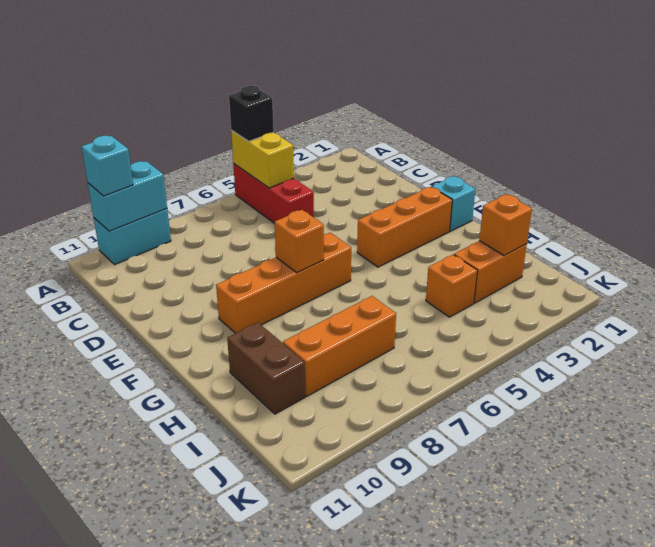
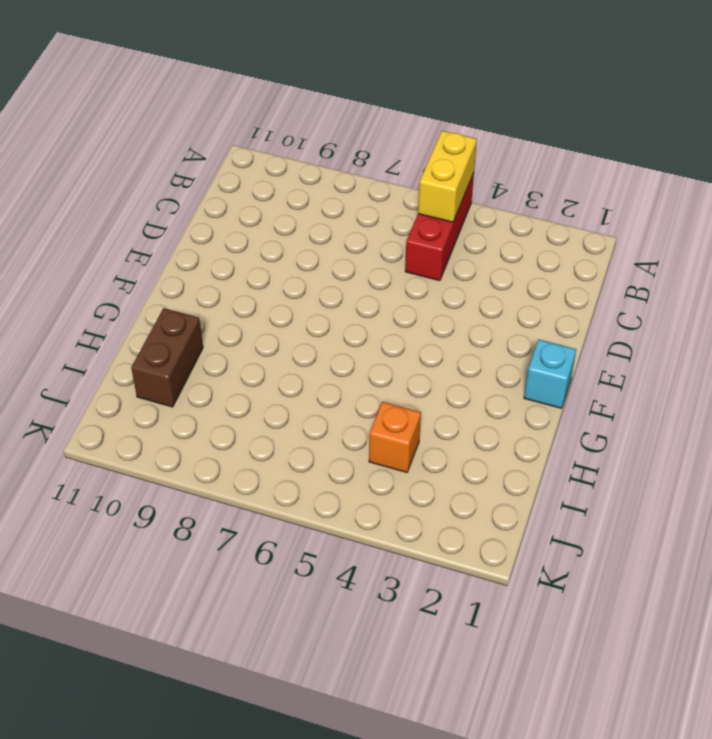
none -> cyan brick A9:A10 level 1
none -> orange brick F2:F4 level 1
none -> orange brick F6:F9 level 1

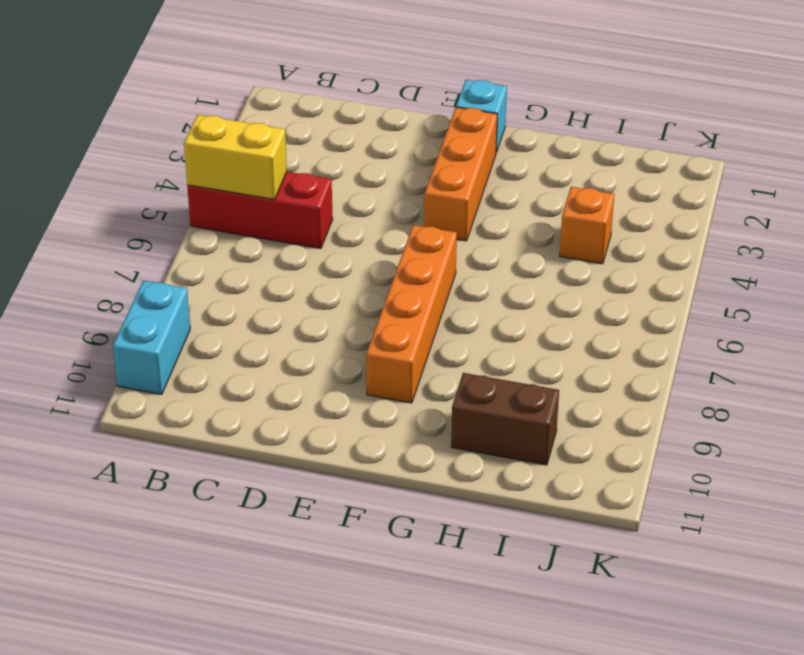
none -> orange brick I2:I3 level 1
none -> orange brick I7:I9 level 1
none -> cyan brick A9:A10 level 2

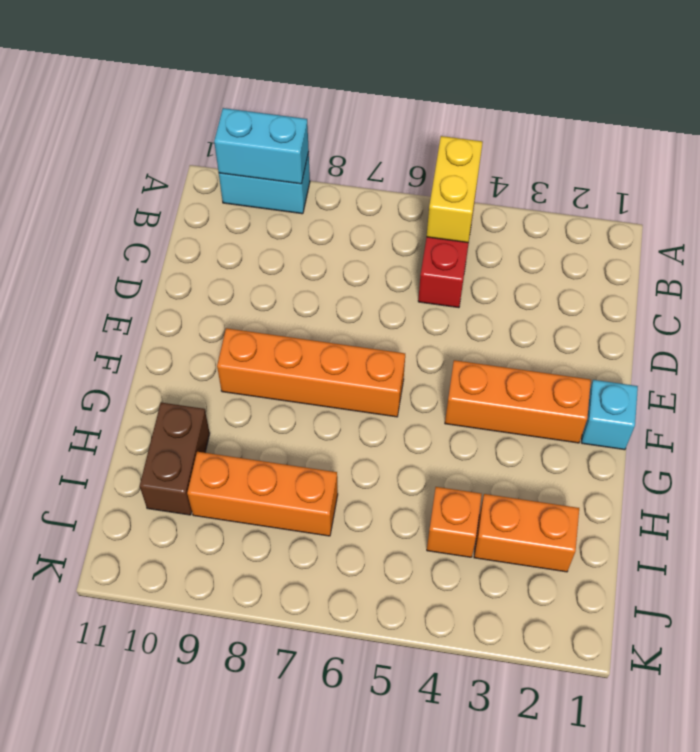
none -> orange brick F7 level 2
none -> orange brick I2 level 2
none -> black brick A5 level 3

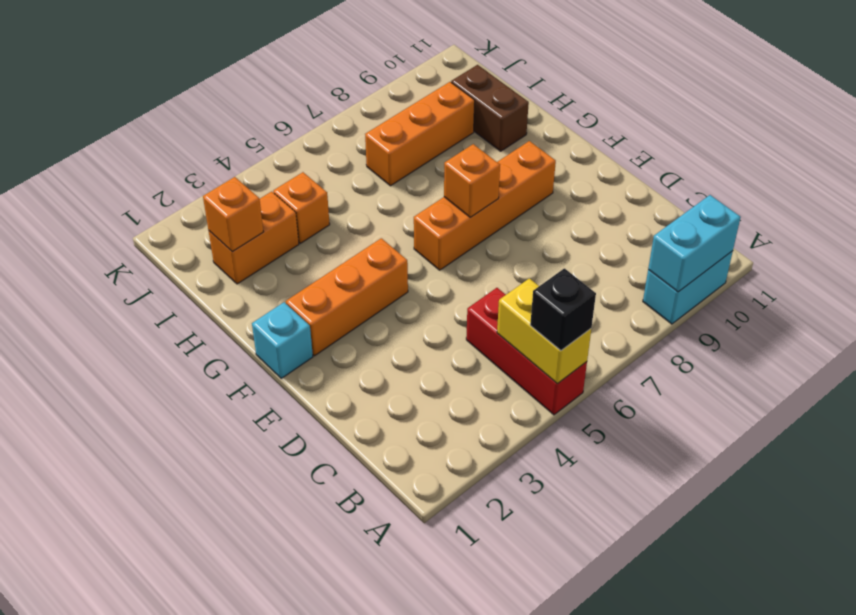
none -> cyan brick A10 level 3

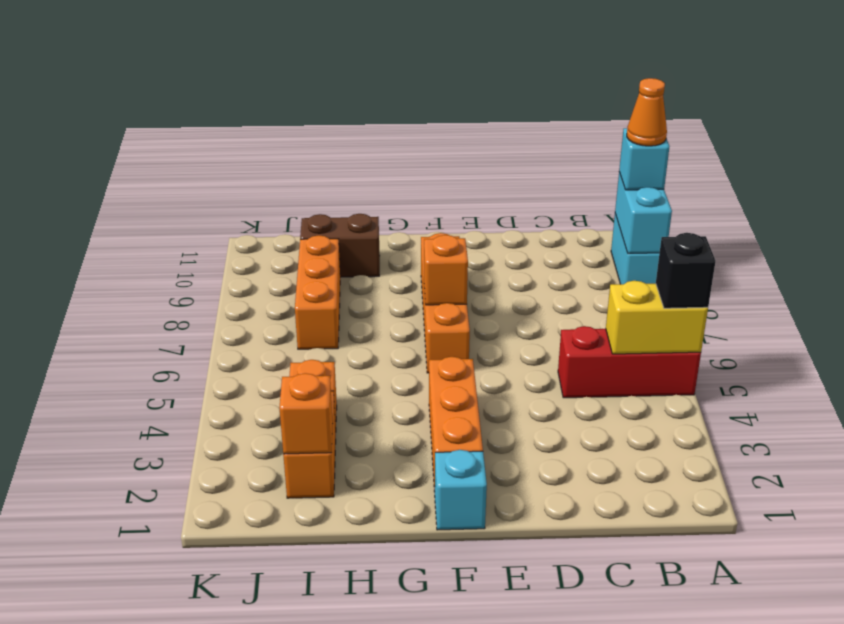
orange cone A10 level 4 -> none

